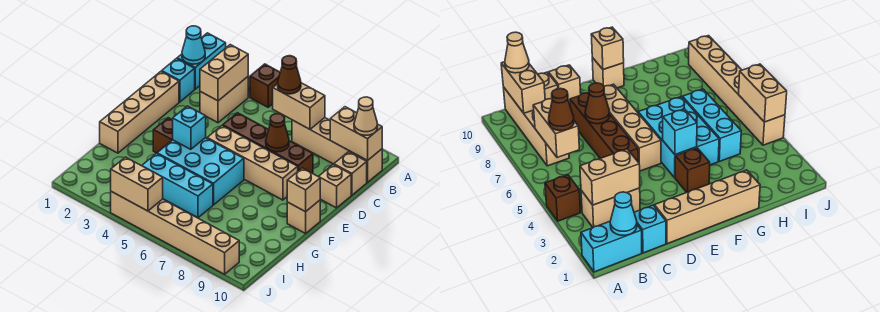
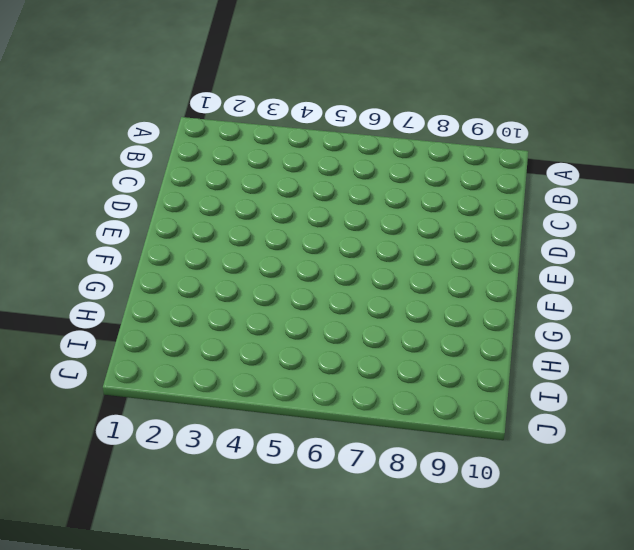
none -> cyan brick A1:B1 level 1
none -> brown brick A4 level 1
none -> tan brick B3:C3 level 1

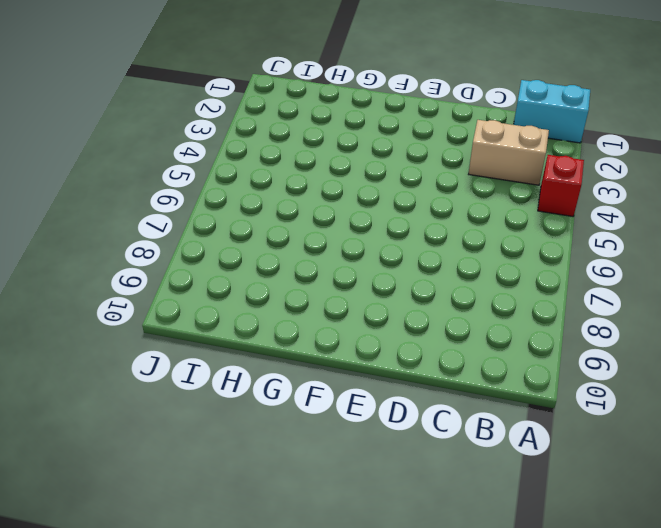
red brick A4 level 1 -> brown brick A4 level 1
none -> tan brick B7:B10 level 1
none -> cyan brick C1 level 1
none -> tan brick C10 level 1

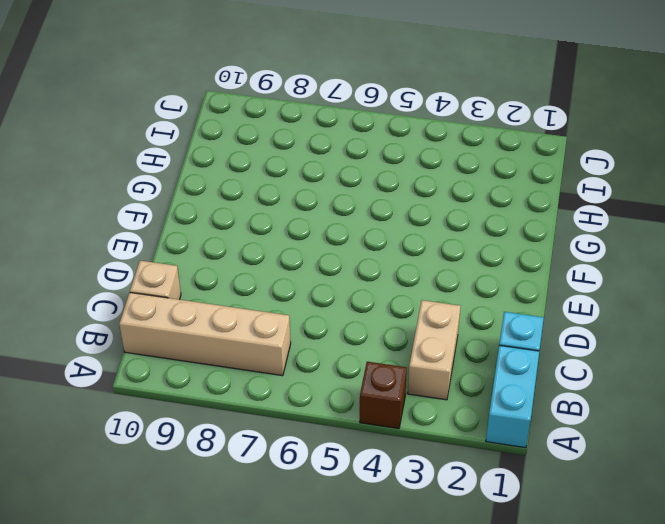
none -> tan brick D1:G1 level 1
none -> brown brick D5:D8 level 1
none -> tan brick D10 level 1

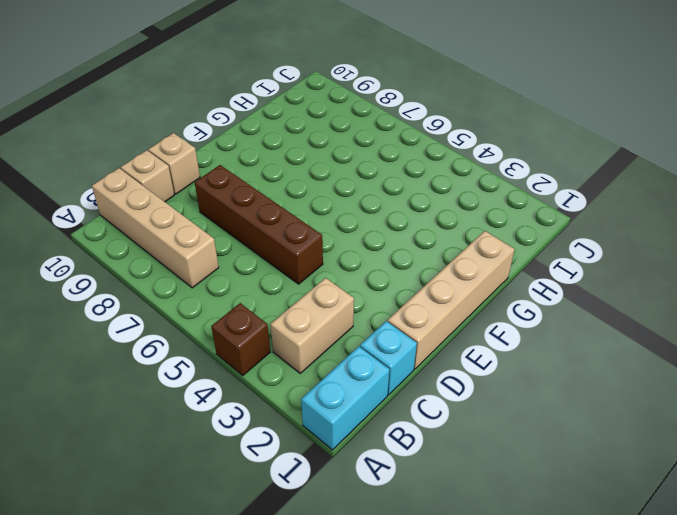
none -> tan brick E5:E8 level 1
none -> brown brick F3 level 1
none -> cyan brick F4:G6 level 1

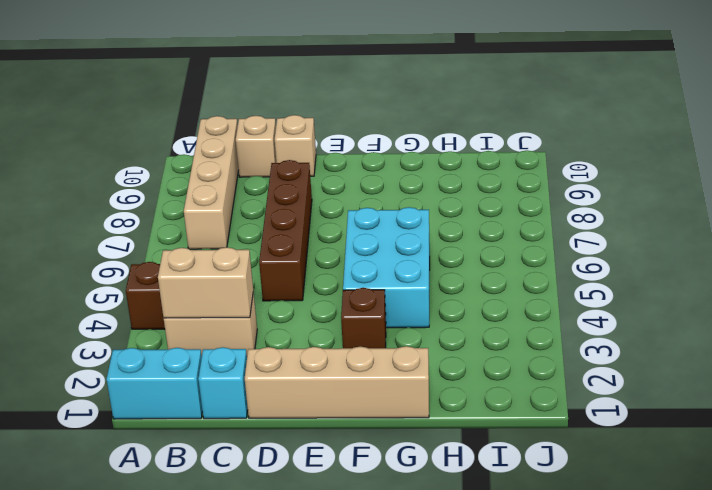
none -> tan brick E5:E8 level 1
none -> tan brick F10 level 1
none -> cyan brick H4:H6 level 1

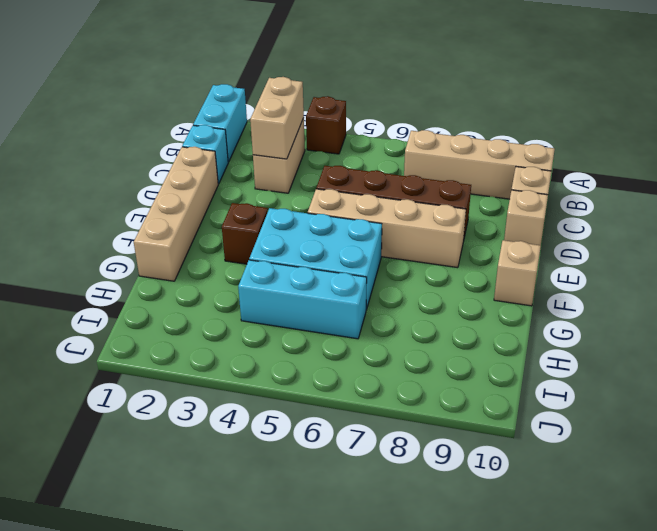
none -> tan brick J4:J9 level 1
none -> cyan cone B1 level 2
none -> tan brick B6:B7 level 2

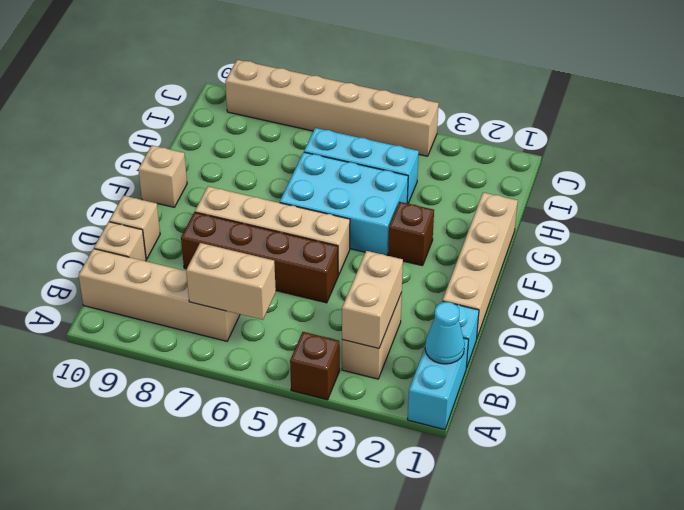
none -> tan brick B9:B10 level 2
none -> brown cone D7 level 2
none -> cyan brick F4 level 2

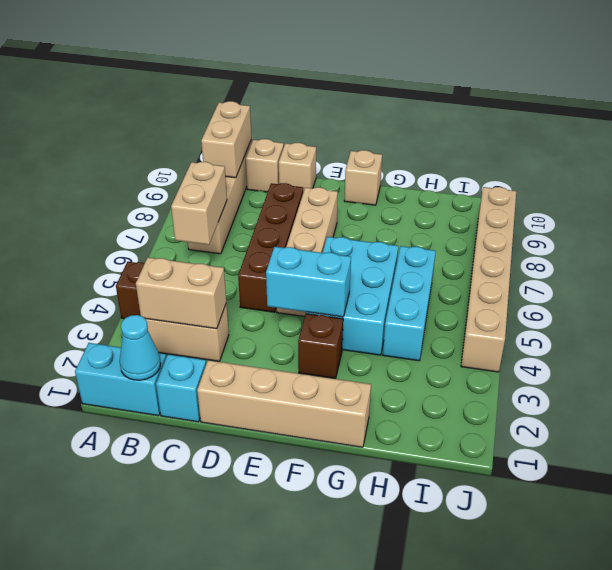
cyan brick E4:F4 level 2 -> cyan brick F4 level 2
none -> brown cone D7 level 2
none -> tan brick F10 level 2
none -> tan brick J4:J5 level 2

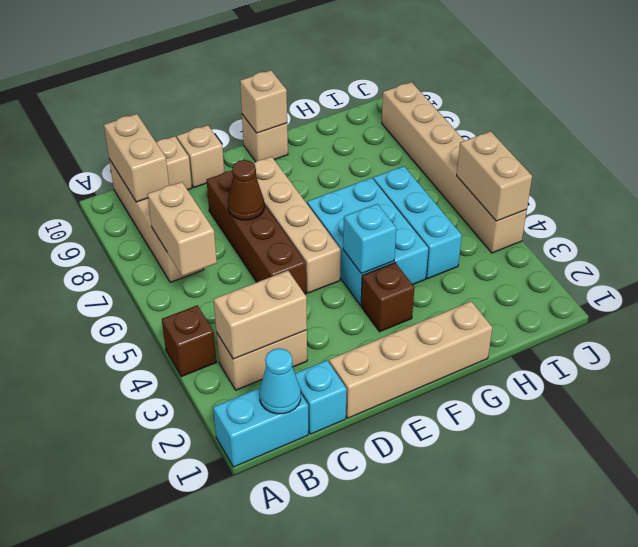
none -> brown cone B6 level 3
none -> tan cone B10 level 3

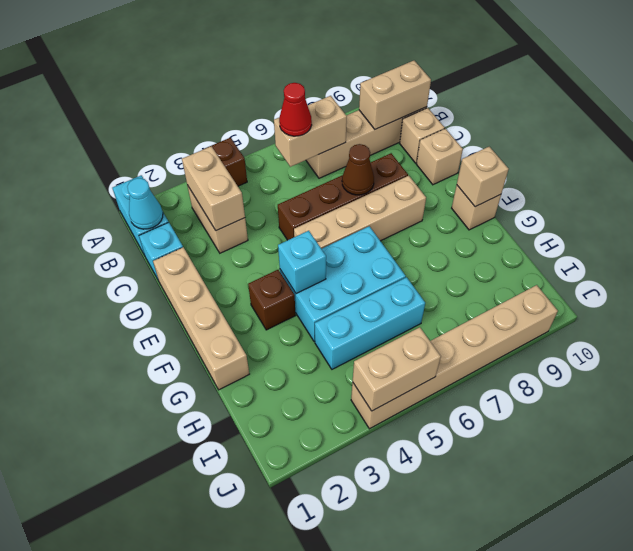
red cone B6 level 3 -> brown cone B6 level 3
none -> tan cone B10 level 3

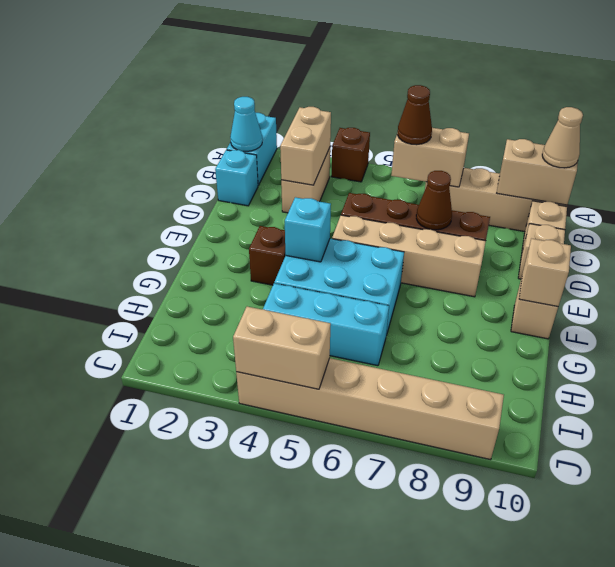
none -> tan brick D1:G1 level 1

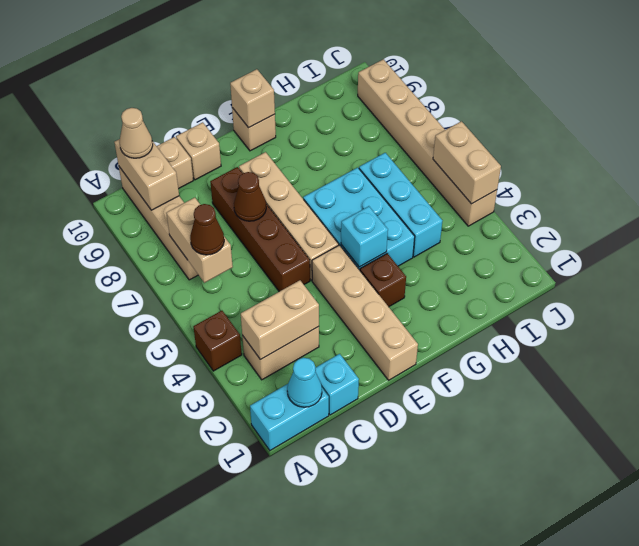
tan brick E1:E4 level 1 -> tan brick D1:G1 level 1

